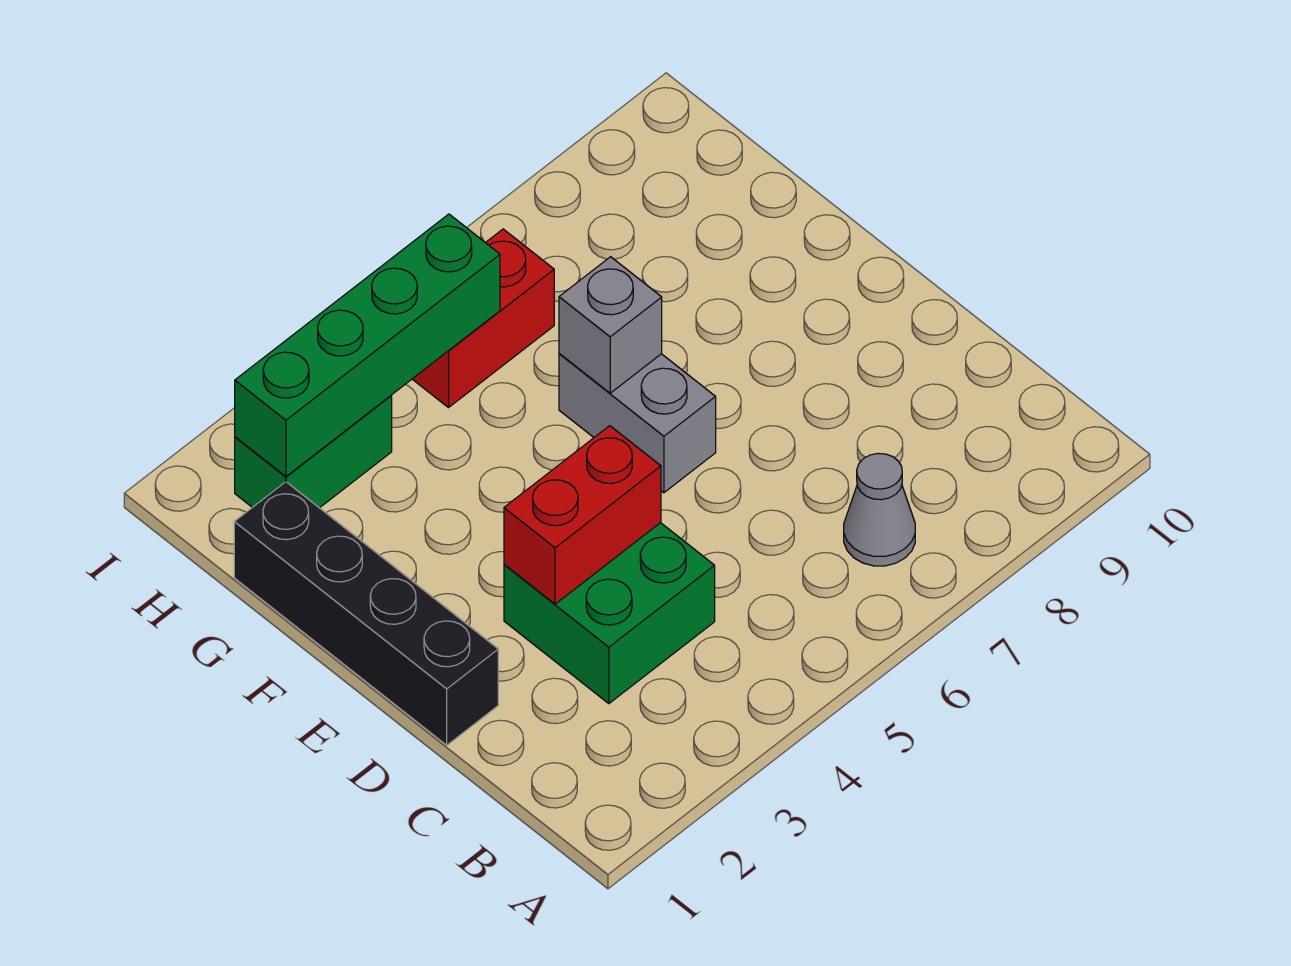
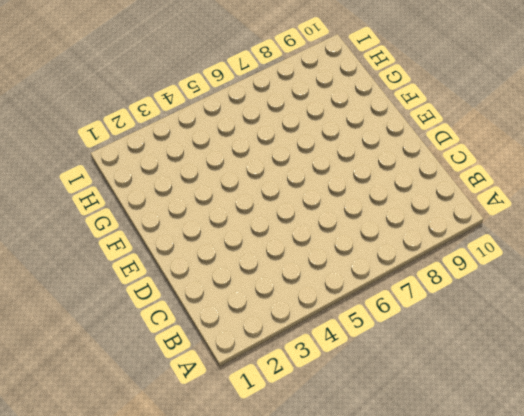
none -> grey cone B7 level 1
none -> green brick C3:D4 level 1

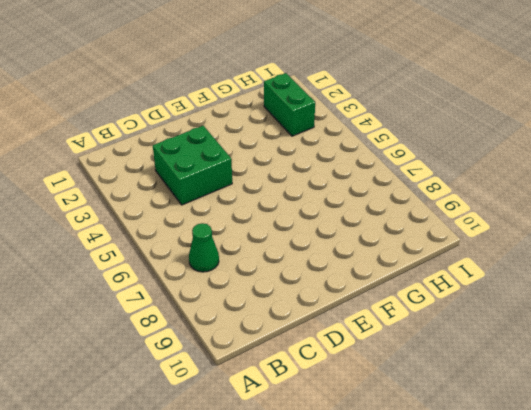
green cone B7 level 1 -> grey cone B7 level 1
none -> black brick D1:G1 level 1
none -> grey brick E6:F6 level 1

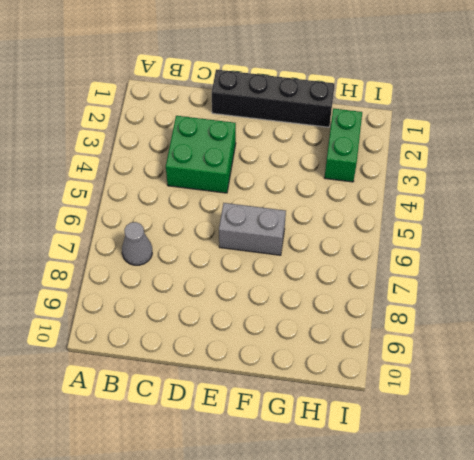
none -> red brick H5:H6 level 1
none -> red brick D3:D4 level 2

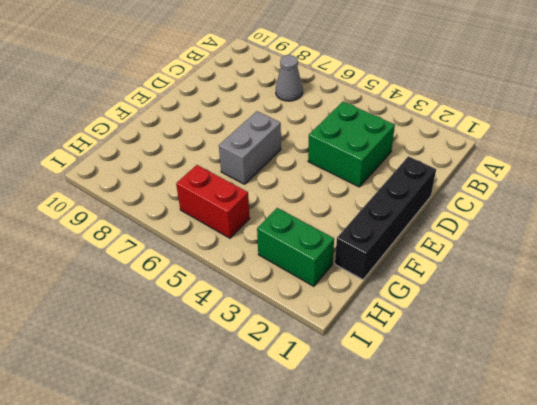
none -> red brick D3:D4 level 2
none -> grey brick F6 level 2

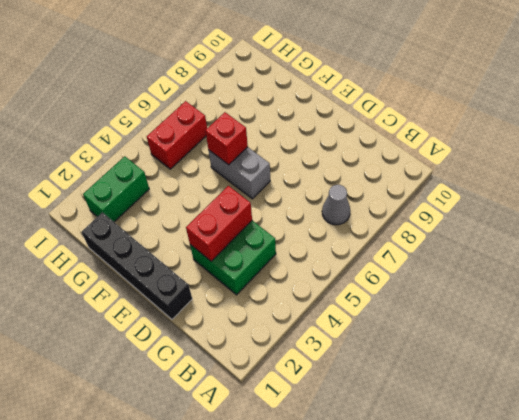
red brick F6 level 2 -> grey brick F6 level 2
none -> green brick H2:H5 level 2

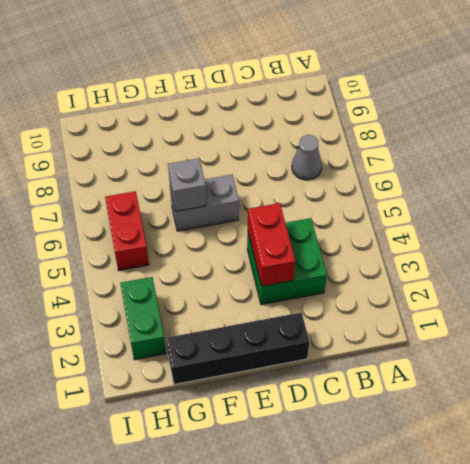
none -> green brick H2:H5 level 2

